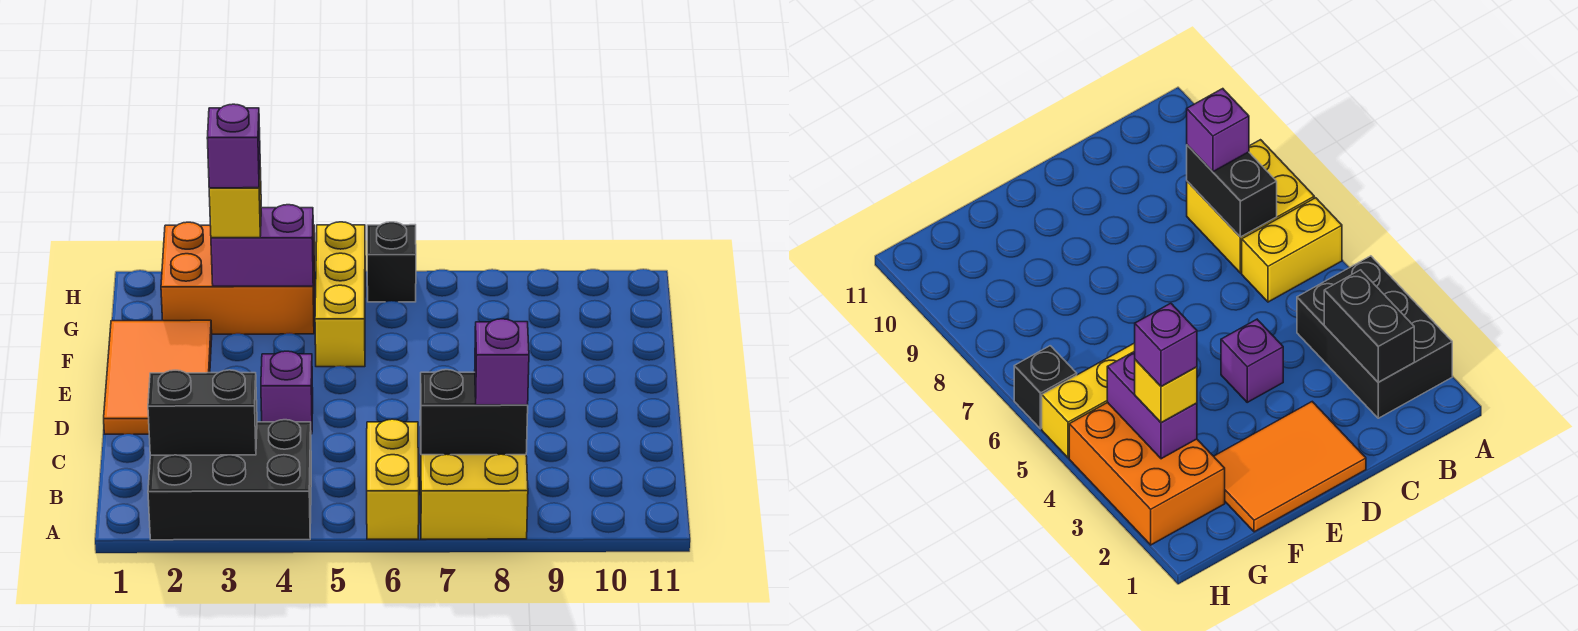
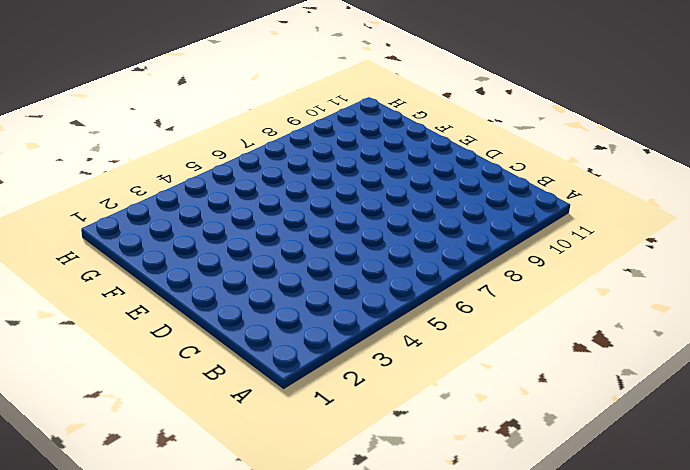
none -> black brick A2:B4 level 1
none -> yellow brick A6:B6 level 1
none -> yellow brick A7:B8 level 1

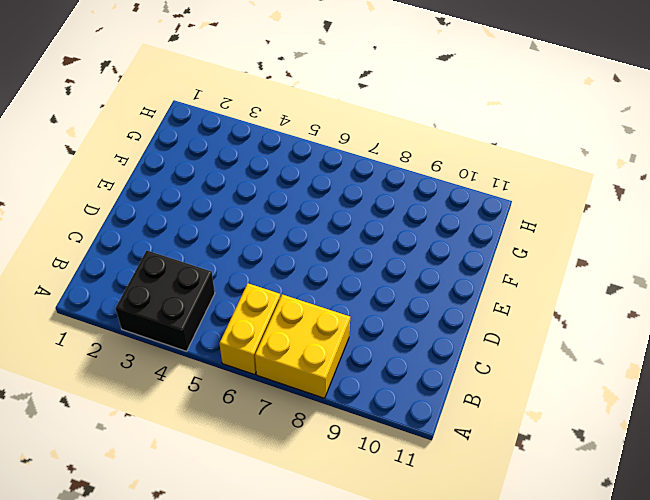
black brick A3:B4 level 1 -> black brick A2:B4 level 1
none -> orange tile D1:F2 level 1
none -> purple brick D4 level 1
none -> yellow brick F5:H5 level 1

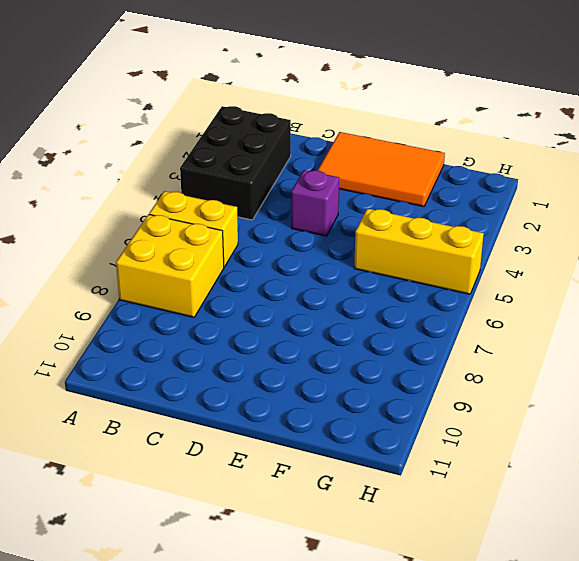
none -> orange brick G2:H4 level 1
none -> black brick H6 level 1
none -> black brick B2:B3 level 2

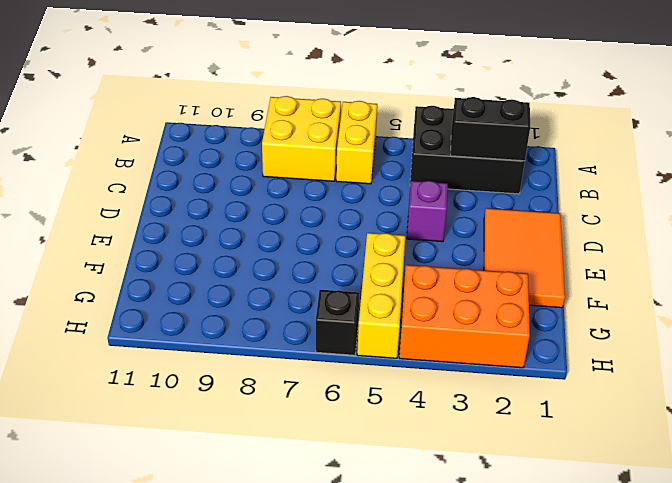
none -> black brick B7:B8 level 2
none -> purple brick G3:G4 level 2
none -> purple brick B8 level 3

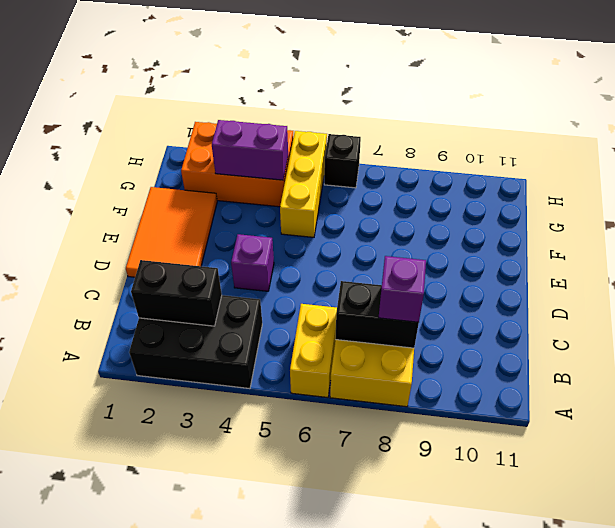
none -> yellow brick G3 level 3
none -> purple brick G3 level 4

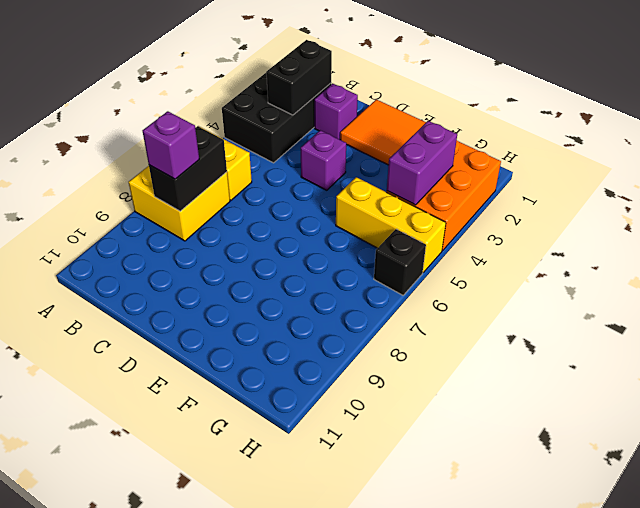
purple brick C2 level 1 -> purple brick G3 level 4
none -> yellow brick G3 level 3

